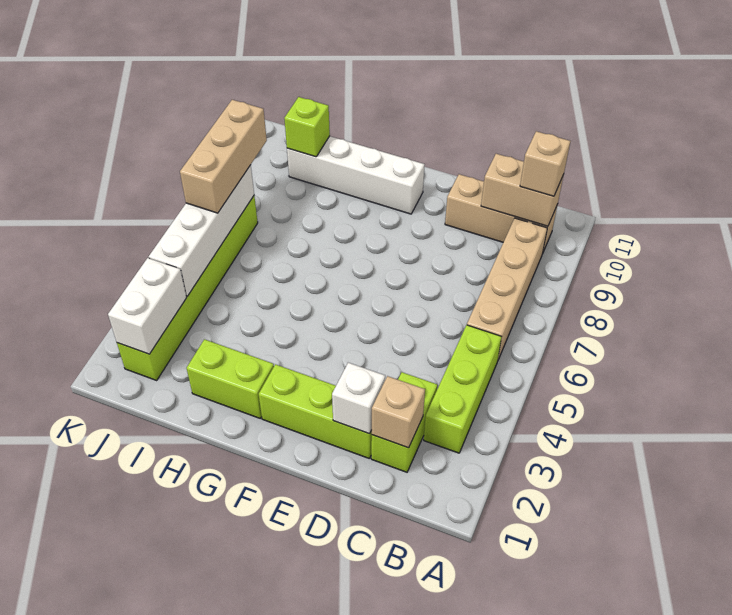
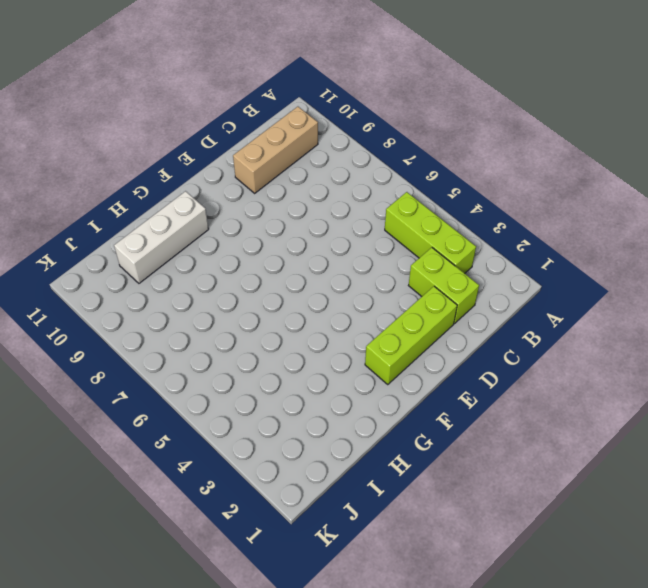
white brick G10:I10 level 1 -> white brick F10:I10 level 1
none -> tan brick B6:B9 level 1
none -> lime brick G2:H2 level 1
none -> lime brick J2:J7 level 1

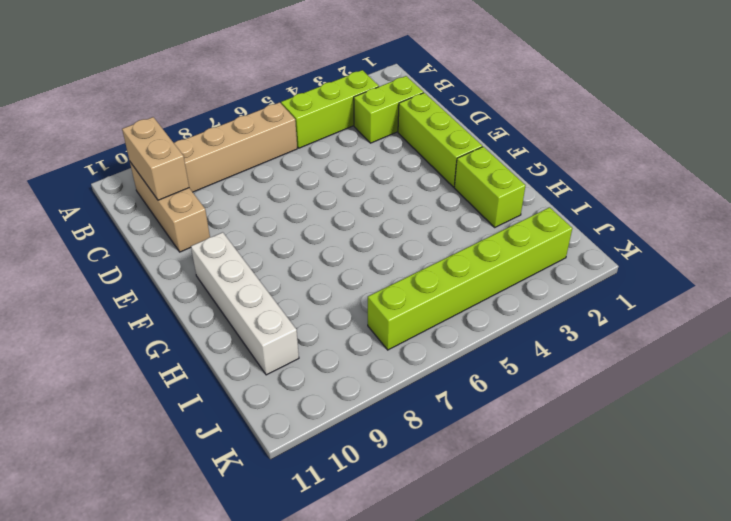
none -> tan brick C2 level 2
none -> white brick D2 level 2
none -> lime brick I10 level 2

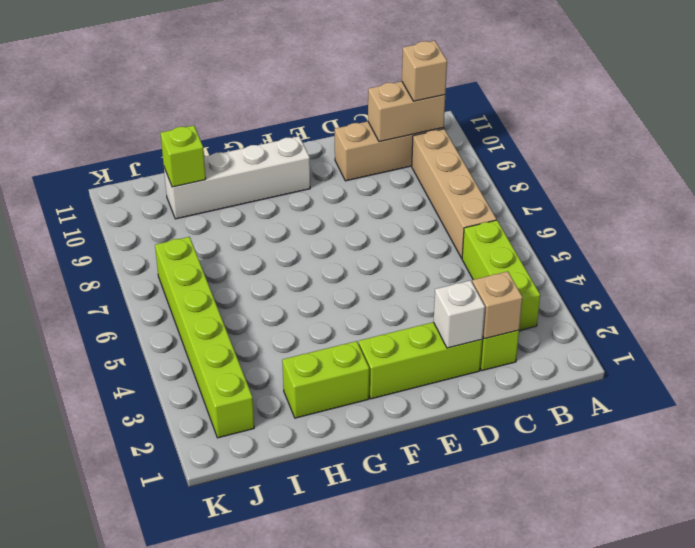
none -> white brick J2:J3 level 2
none -> white brick J4:J7 level 2
none -> tan brick J6:J8 level 3

